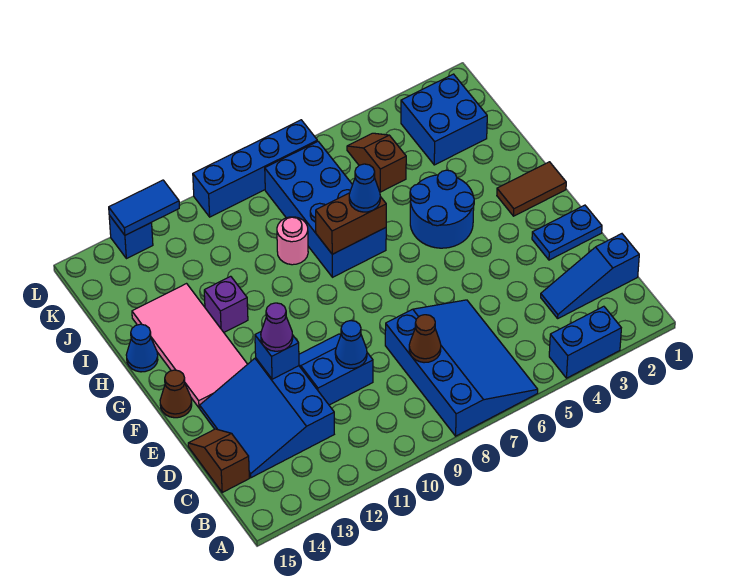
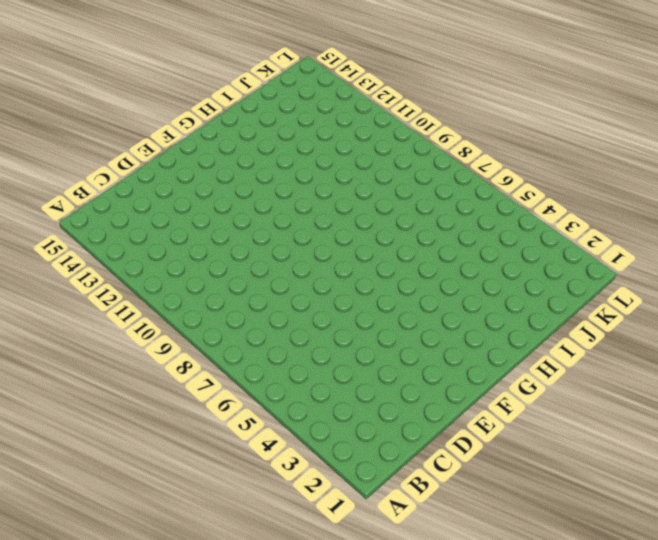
none -> blue brick A3:A4 level 1
none -> blue slope A6:D8 level 1 top 8
none -> blue slope C1:C3 level 1 top 1

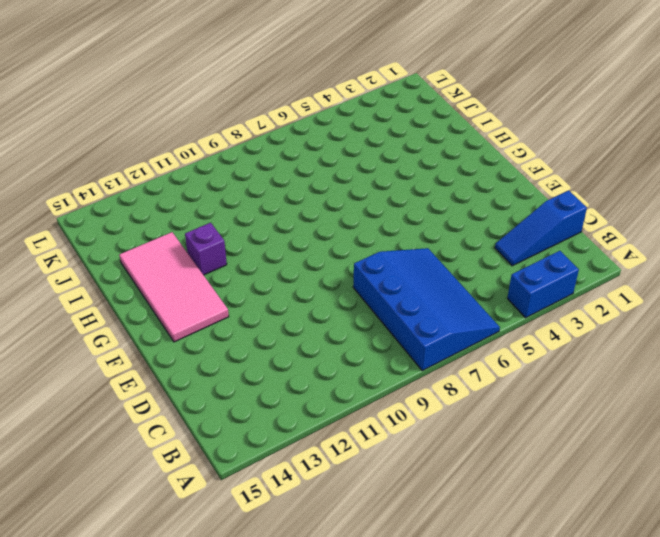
none -> blue slope C12:E14 level 1 top 12
none -> brown slope C15:D15 level 1 top C
none -> blue slope D10:E11 level 1 top D

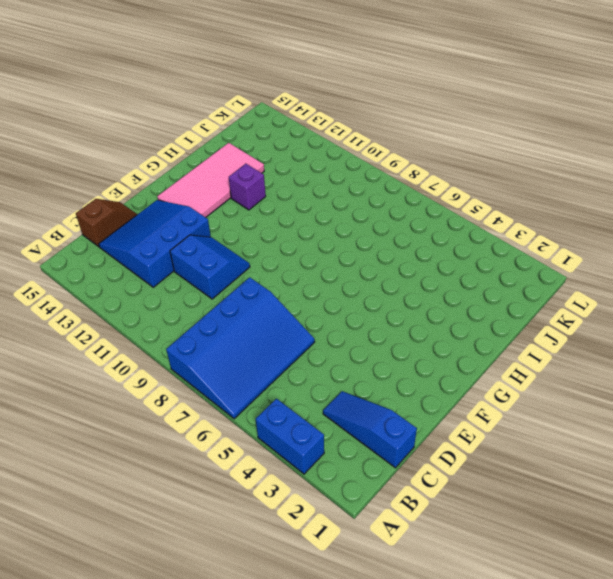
none -> blue plate E1:E2 level 1
none -> brown cone F15 level 1
none -> brown tile G1:G2 level 1

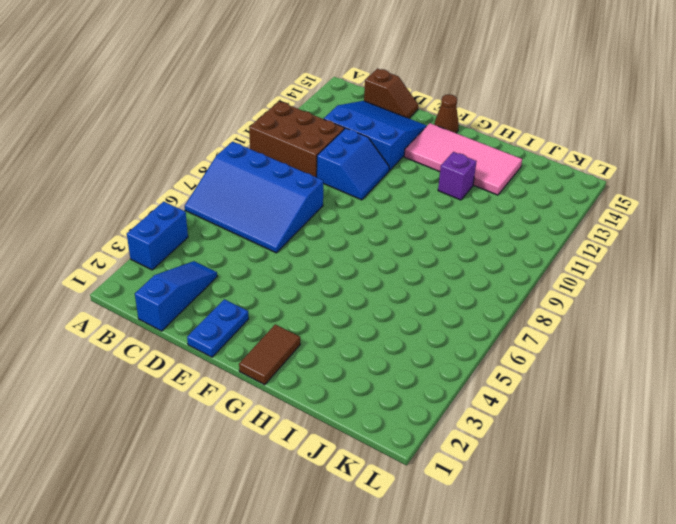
brown brick A10:C11 level 1 -> none
none -> blue round brick G4:H5 level 1
none -> blue brick H7:K8 level 1
none -> blue cone H15 level 1

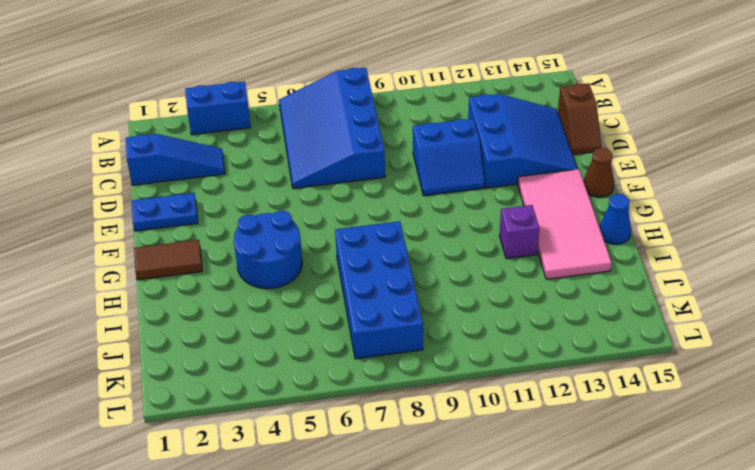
none -> pink round brick I9 level 1
none -> blue brick J2:K3 level 1
none -> brown slope J5:K5 level 1 top J

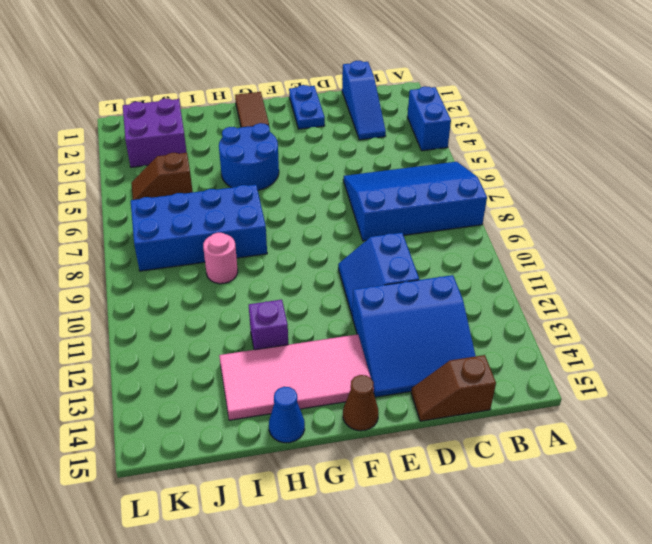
purple brick J2:K3 level 1 -> blue brick J2:K3 level 1
none -> blue brick L7:L10 level 1
none -> blue brick L13 level 1
none -> brown cone C8 level 2

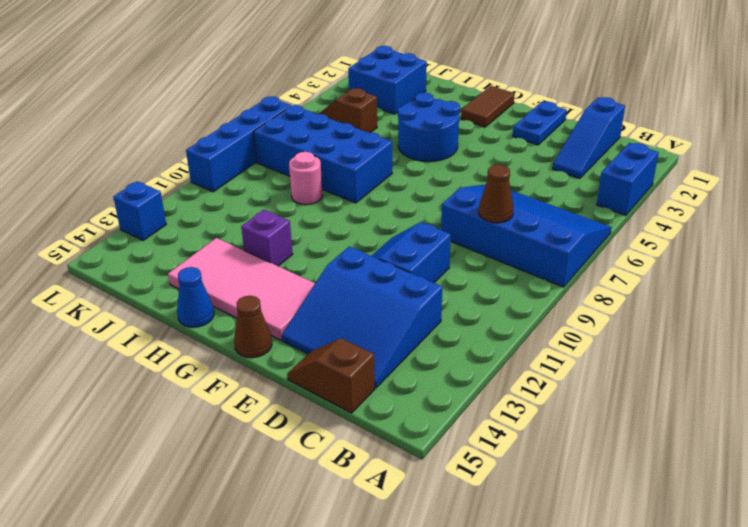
none -> blue cone D10 level 2
none -> blue brick E12 level 2
none -> brown brick H7:H8 level 2

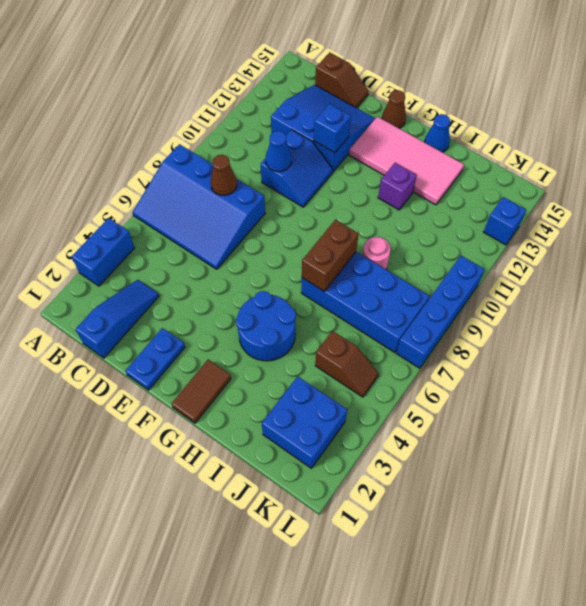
none -> blue tile L12:L13 level 2
none -> purple cone E12 level 3
none -> blue cone H7 level 3

